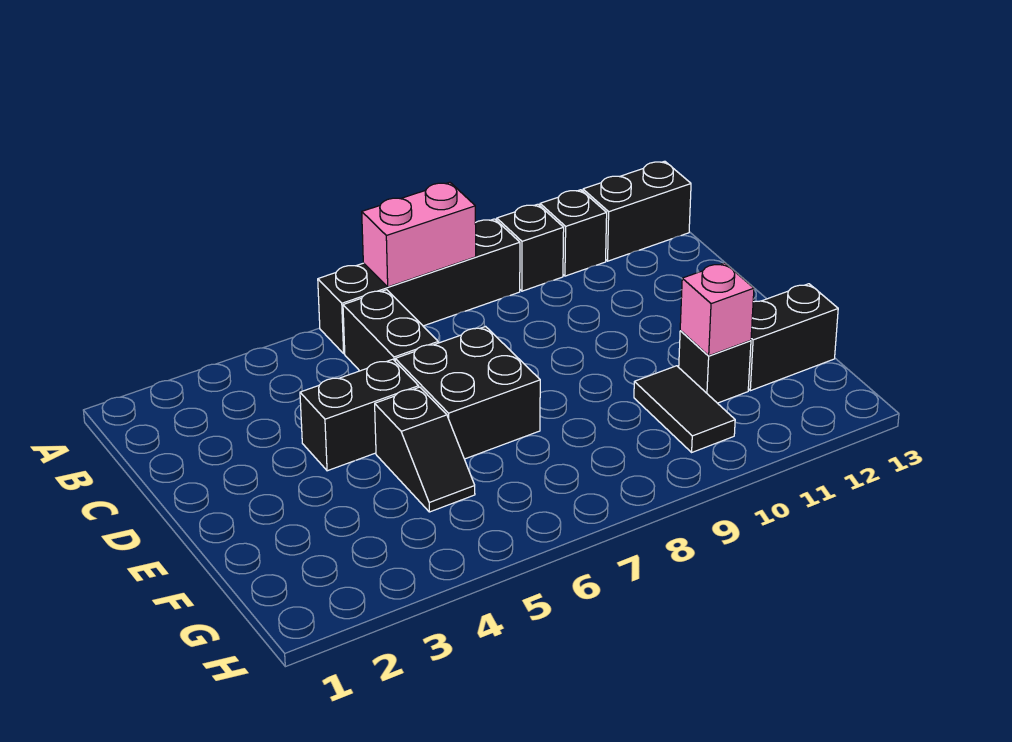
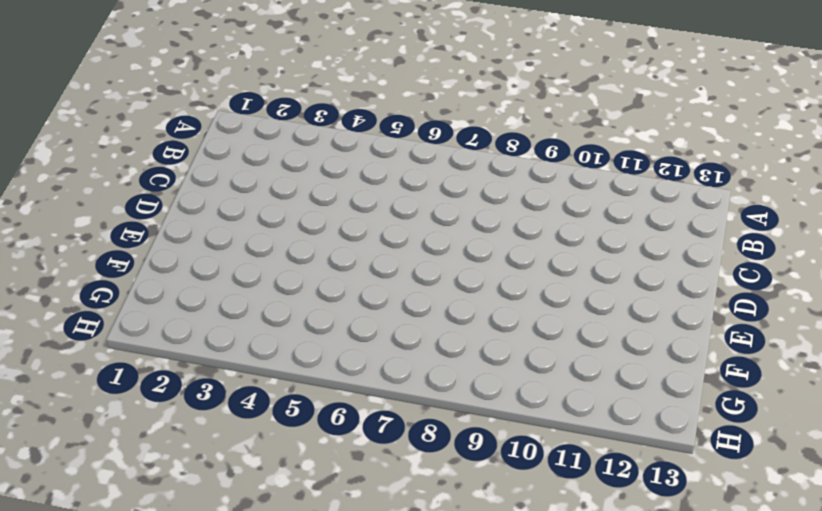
none -> black brick A6:A9 level 1
none -> black brick A10 level 1
none -> black brick A11 level 1

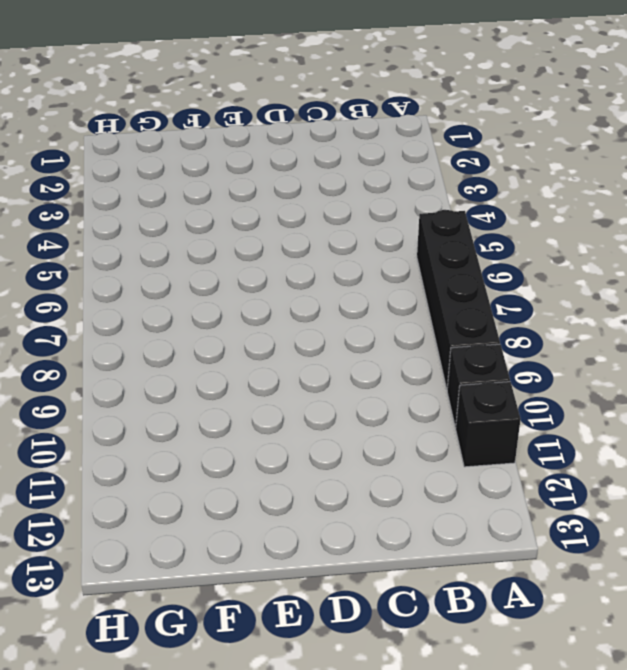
none -> black brick A12:A13 level 1
none -> black brick B6:C6 level 1
none -> black brick D4:D5 level 1

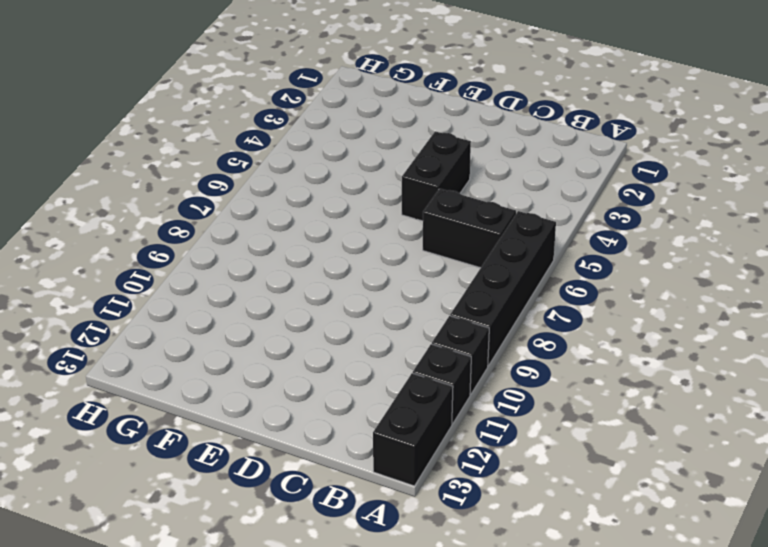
none -> black brick D6:E7 level 1
none -> black slope E5:F5 level 1 top E
none -> black tile F10:G10 level 1

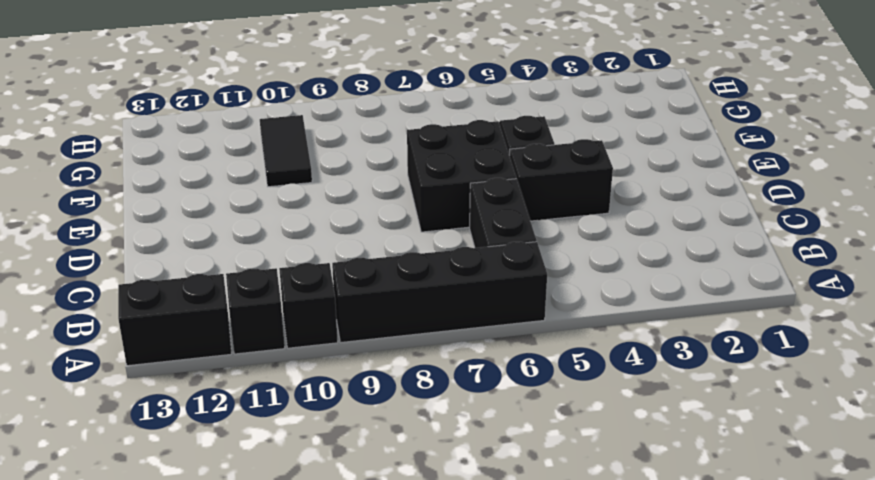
none -> black brick F11 level 1
none -> black brick F12:F13 level 1
none -> pink brick A7:A8 level 2

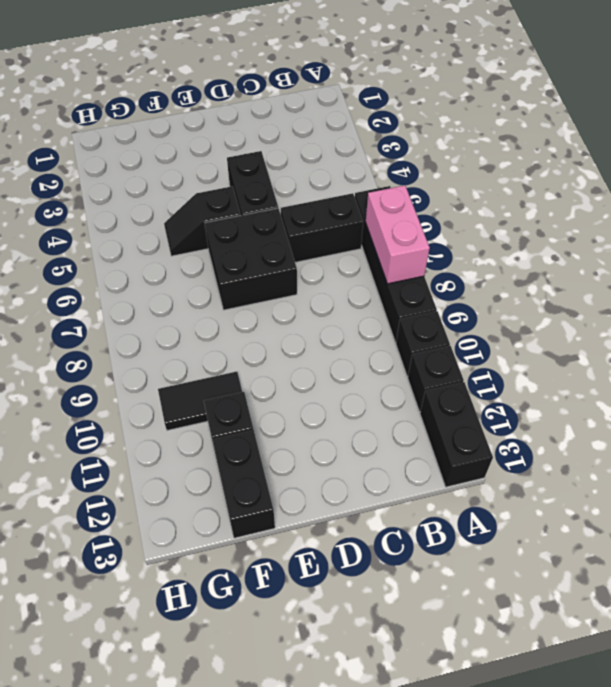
none -> pink brick F11 level 2

